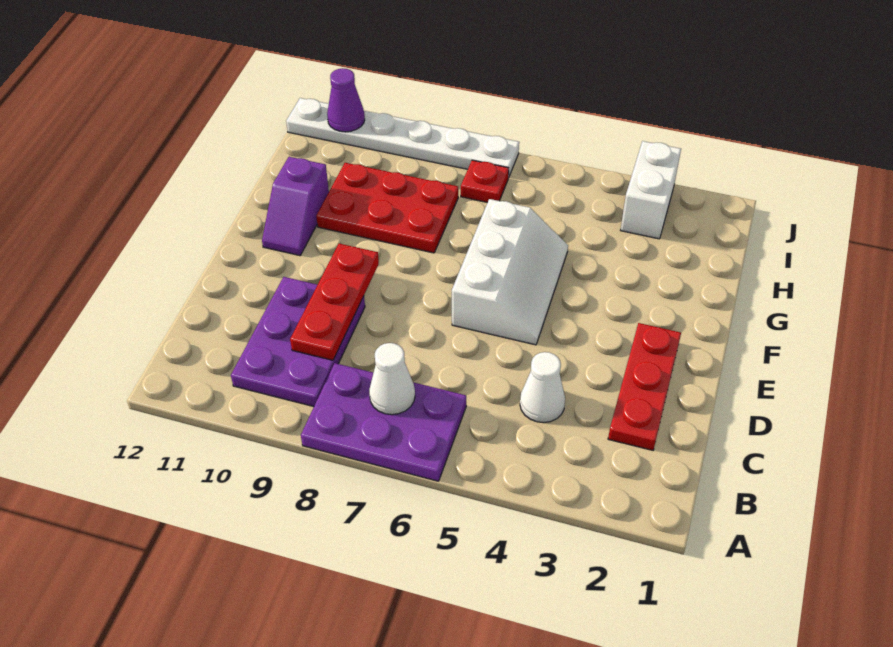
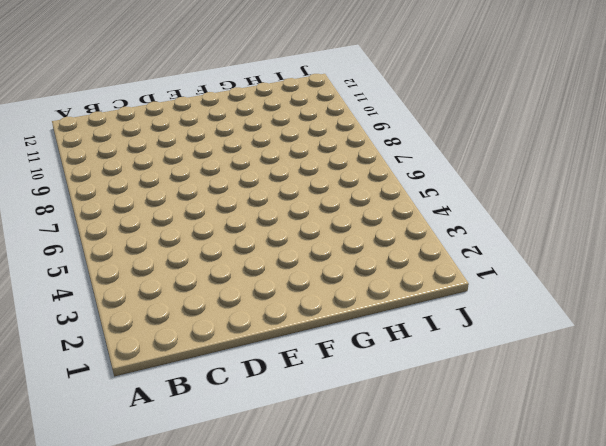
none -> purple plate A6:B8 level 1
none -> purple plate B9:D10 level 1
none -> red plate C2:E2 level 1

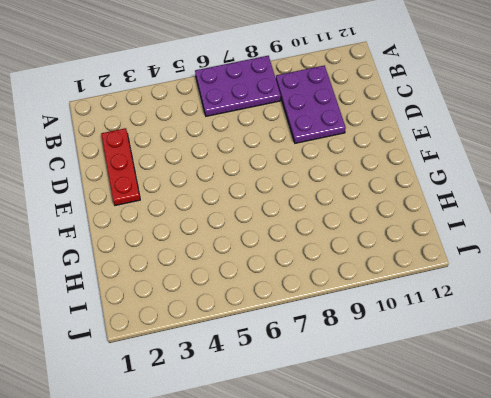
none -> white cone C4 level 1
none -> white slope E5:G6 level 1 top 6
none -> purple slope F11:G11 level 1 top G

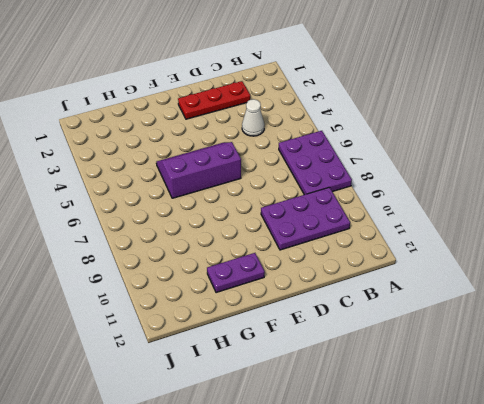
purple slope E5:G6 level 1 top 6 -> white slope E5:G6 level 1 top 6
purple plate F11:G11 level 1 -> purple slope F11:G11 level 1 top G
none -> red plate G8:H10 level 1
none -> white brick I3:J3 level 1
none -> red plate I7 level 1

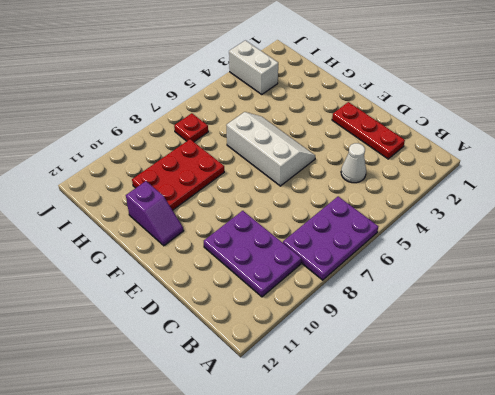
none -> white plate J7:J12 level 1
none -> white cone B7 level 2
none -> red plate C9:E9 level 2

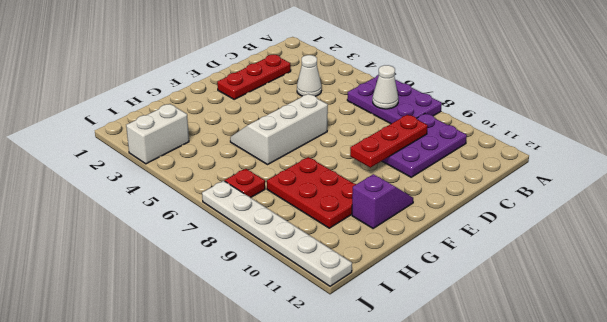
none -> purple cone J11 level 2

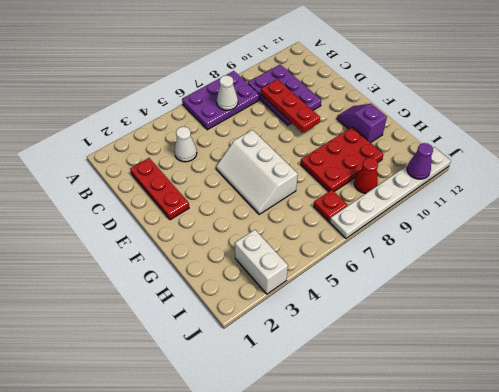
red cone I9 level 1 -> none

